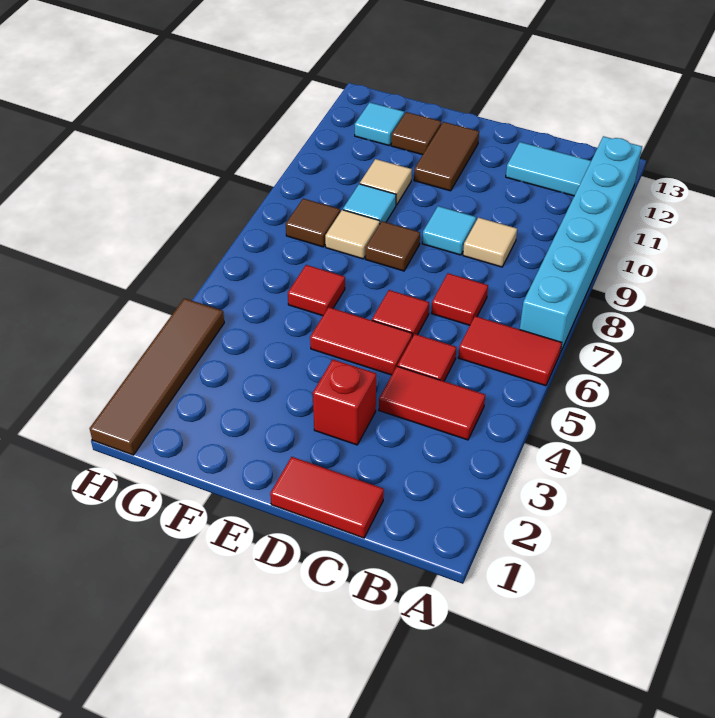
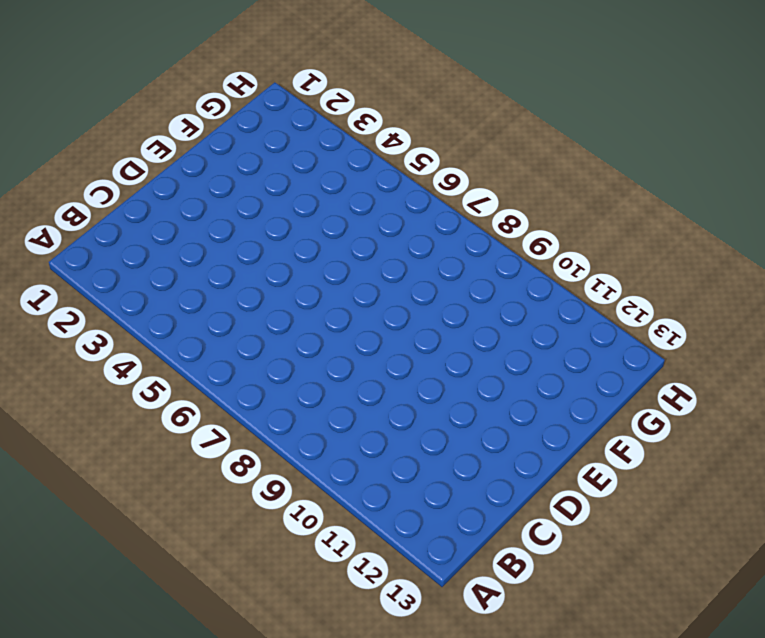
none -> red tile A6:B6 level 1
none -> cyan brick A7:A12 level 1
none -> red tile B4:C4 level 1

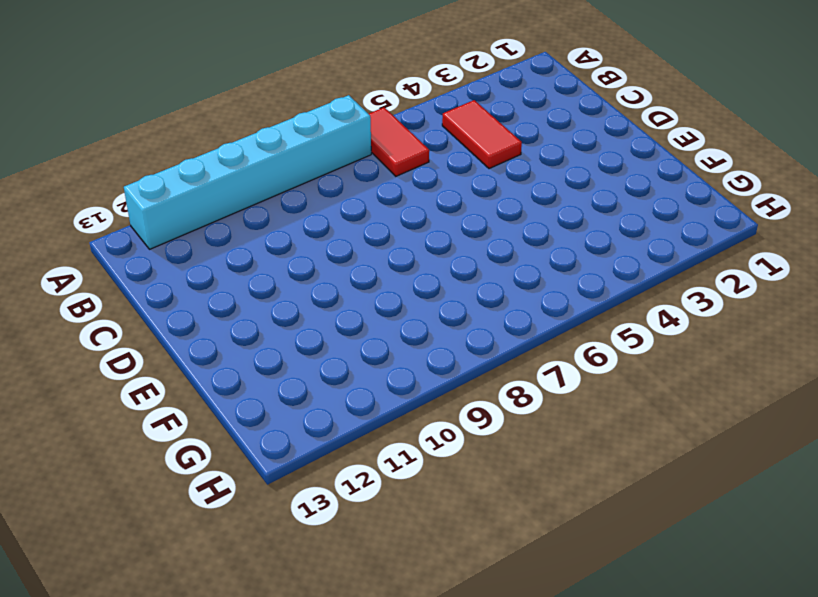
none -> cyan tile B12:C12 level 1
none -> red tile C1:D1 level 1
none -> red tile C5 level 1

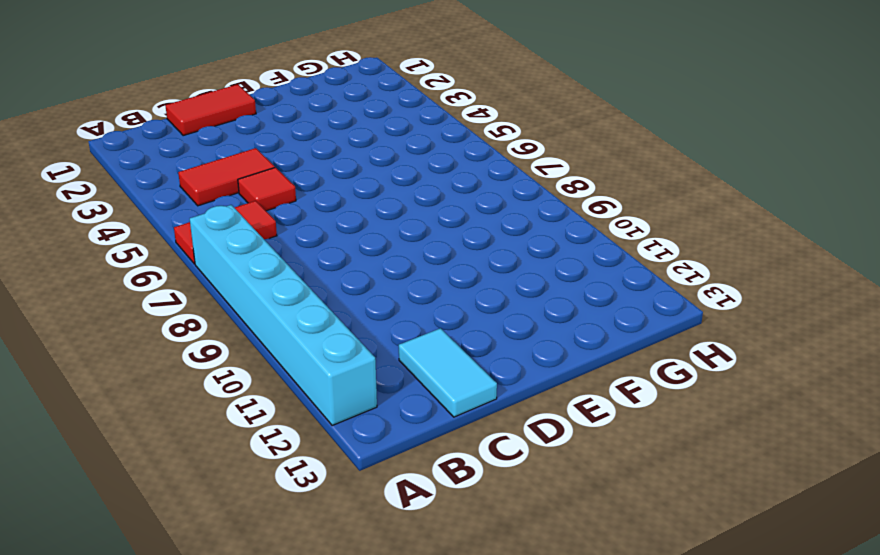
cyan tile C12:C13 level 1 -> cyan tile B12:C12 level 1
none -> red tile C7 level 1
none -> tan tile C9 level 1
none -> red brick D3 level 1

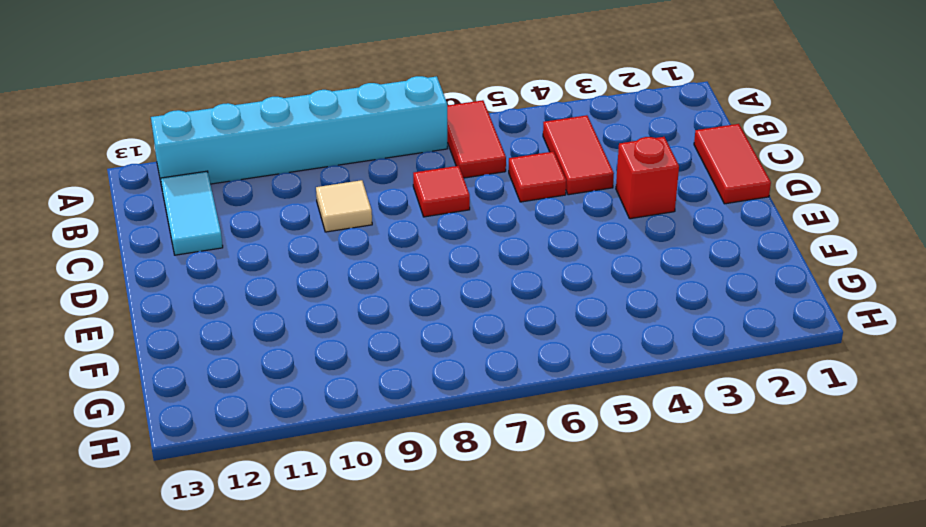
none -> red tile D5:E5 level 1
none -> red tile D6 level 1
none -> cyan tile D9 level 1

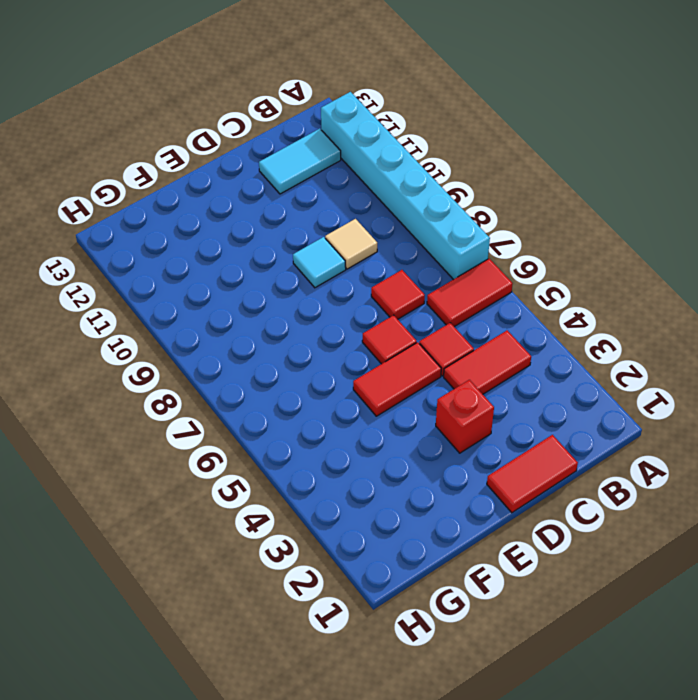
none -> brown tile E8 level 1
none -> brown tile E11:E12 level 1
none -> red tile F6 level 1

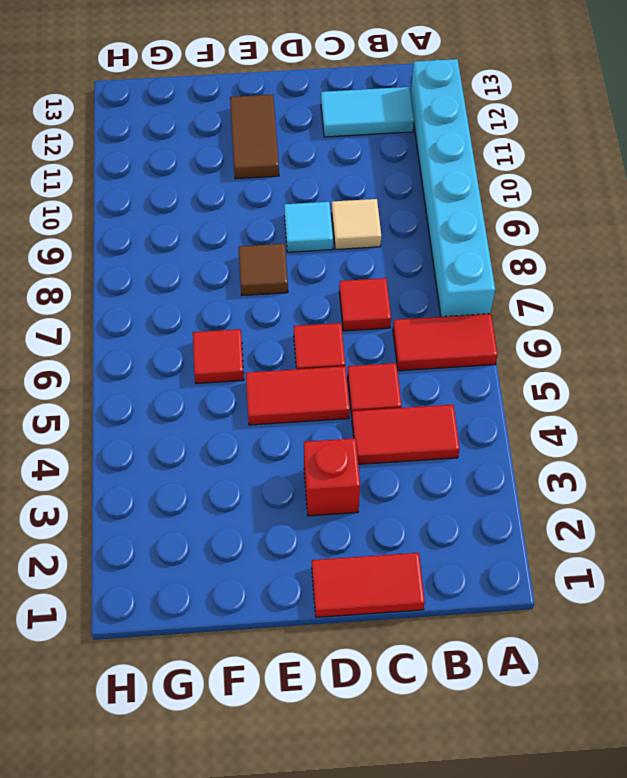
none -> tan tile F8 level 1
none -> cyan tile F9 level 1
none -> tan tile F10 level 1

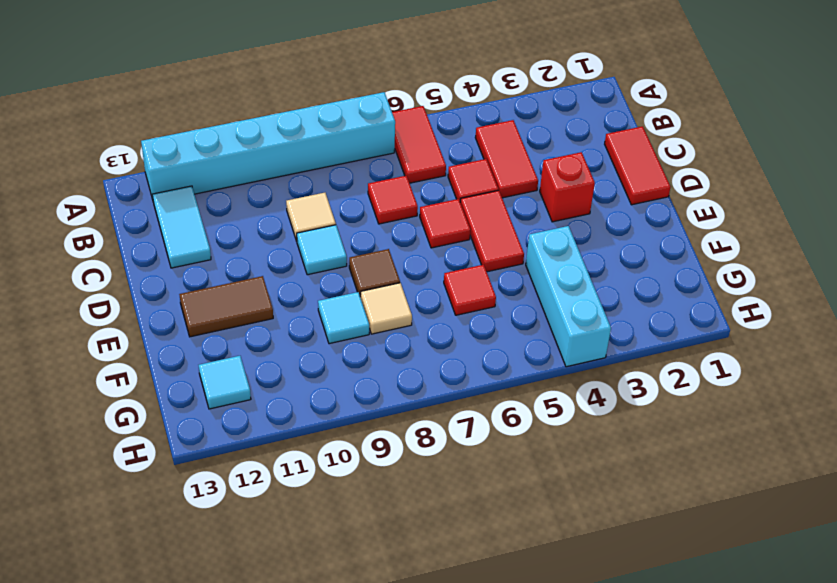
cyan brick F4:H4 level 1 -> brown tile H1:H4 level 1
none -> tan tile F10 level 1
none -> brown tile F12 level 1
none -> brown tile G8 level 1

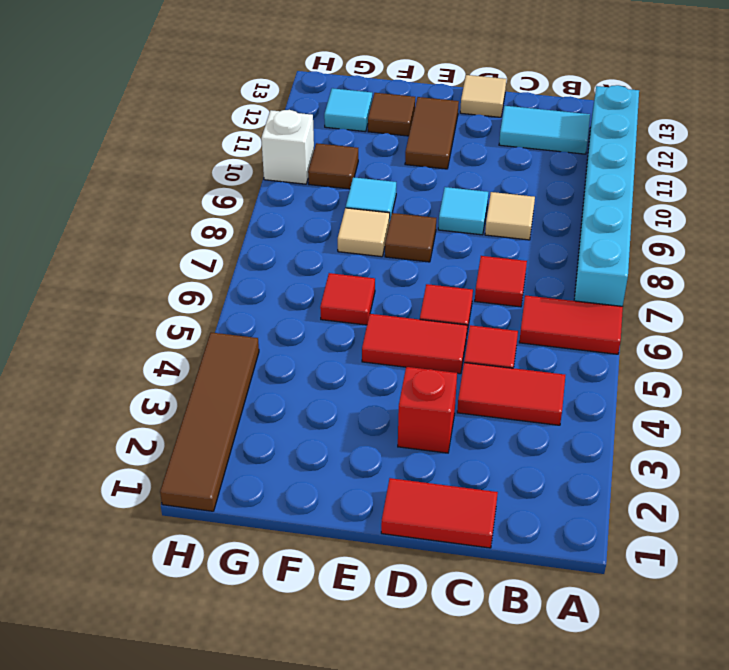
tan tile D13 level 1 -> tan tile F10 level 1
brown tile G10 level 1 -> brown tile G8 level 1
white brick H10 level 1 -> none

